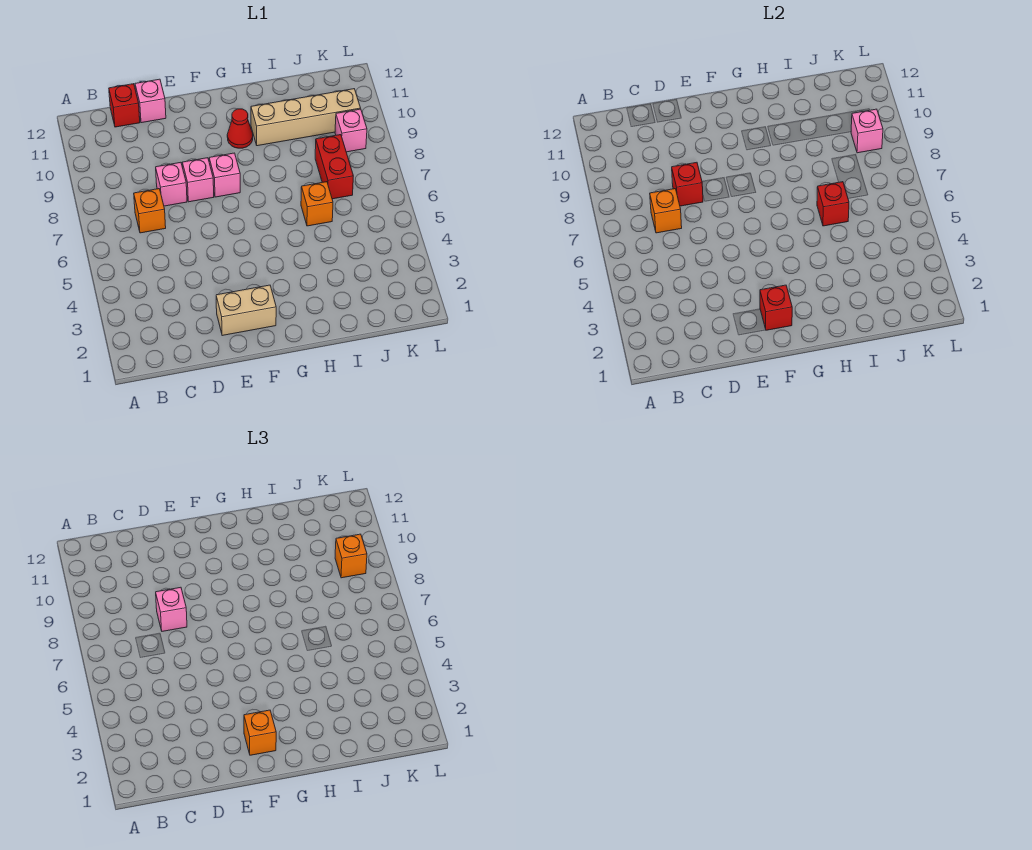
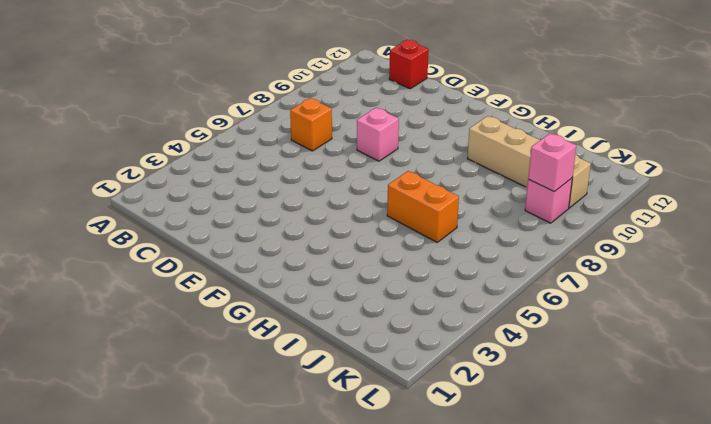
orange brick H6:I6 level 1 -> orange brick I6 level 1
none -> pink brick D8 level 1
none -> pink brick D12 level 1
none -> tan brick E2:F2 level 1

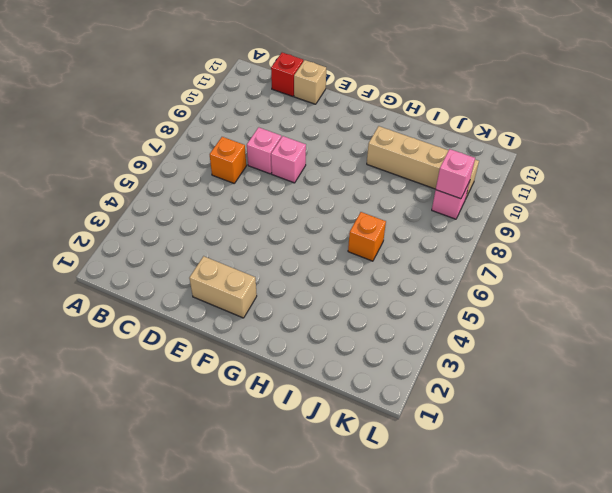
tan brick D12 level 1 -> pink brick D12 level 1
none -> pink brick F8 level 1
none -> red cone G10 level 1
none -> red brick J7:J8 level 1

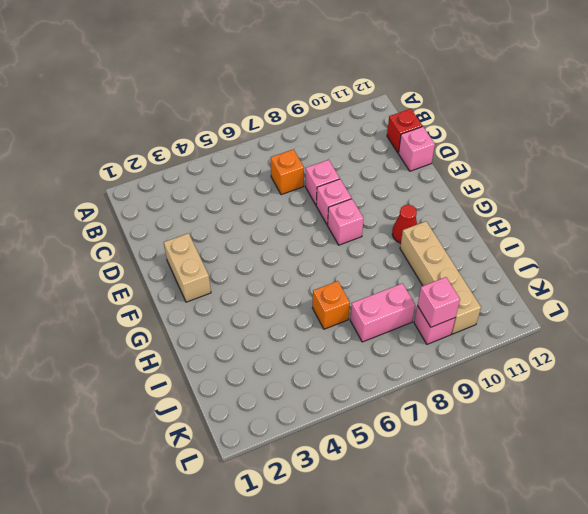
pink brick J7:J8 level 1 -> red brick J7:J8 level 1
none -> orange brick C7 level 2
none -> red brick D8 level 2
none -> red brick F2 level 2

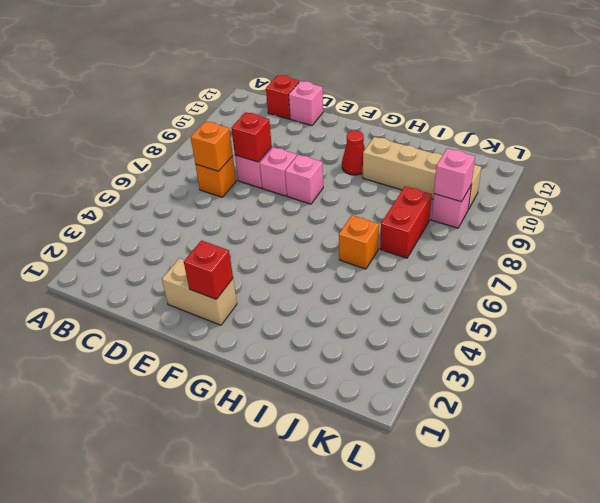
none -> red brick I6 level 2
none -> pink brick D8 level 3
none -> orange brick F2 level 3

